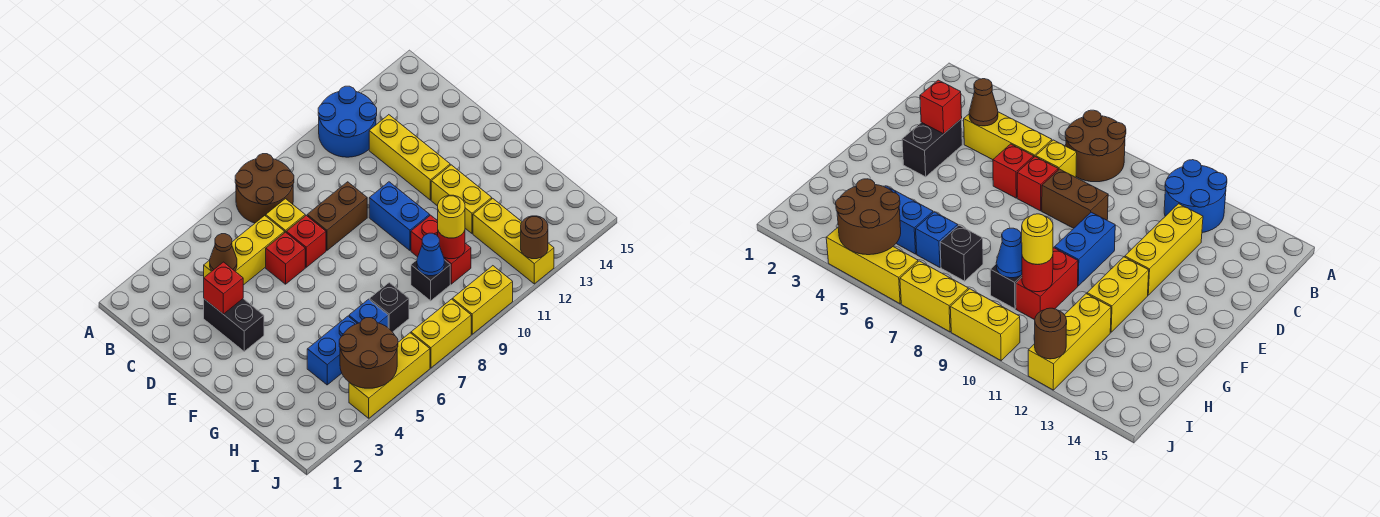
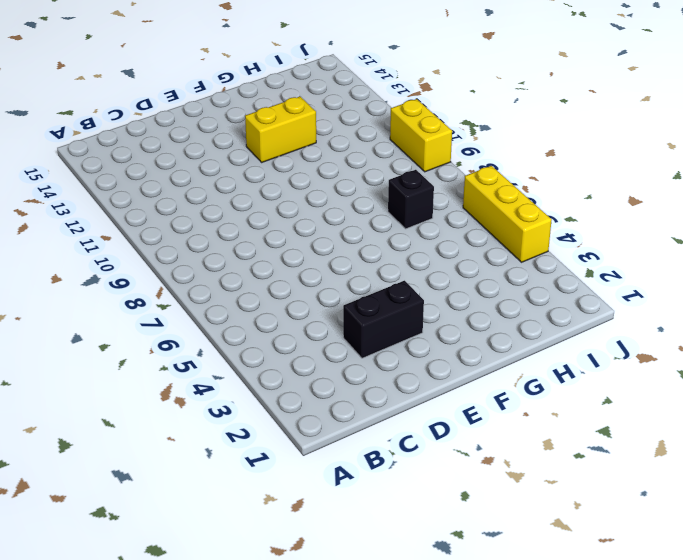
none -> brown round brick A7:B8 level 1
none -> blue round brick A11:B12 level 1
none -> yellow brick C4:C6 level 1

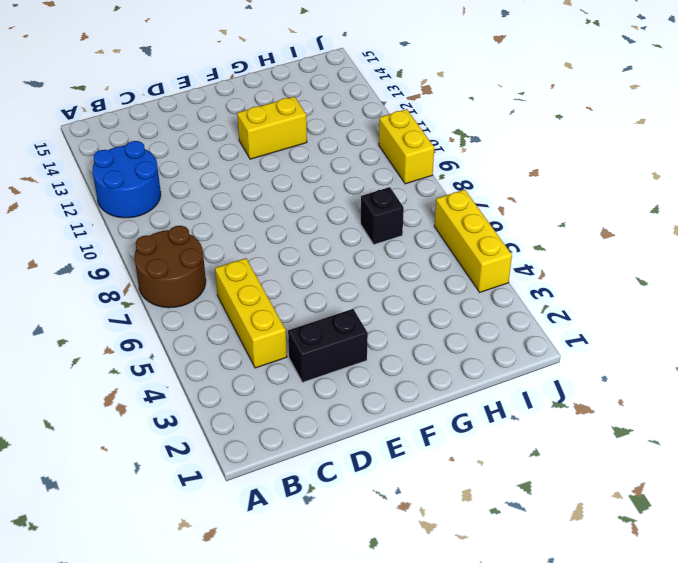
none -> yellow brick C7 level 1
none -> yellow brick C12:E12 level 1
none -> red brick D6 level 1

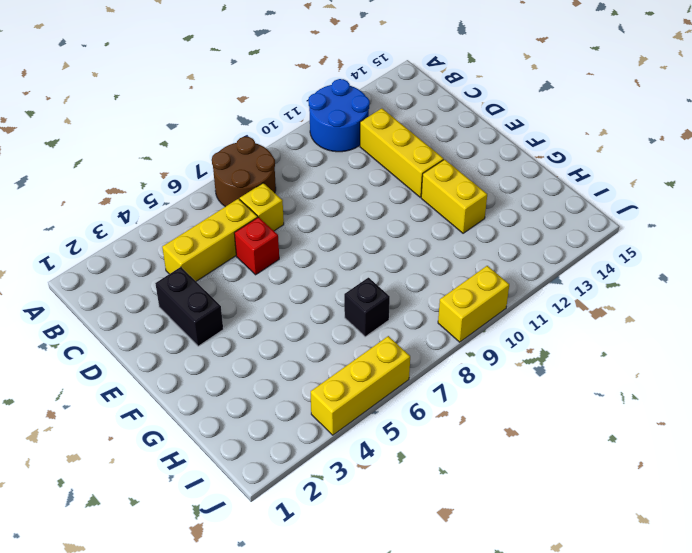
none -> red brick D7 level 1
none -> brown brick D8:D9 level 1
none -> blue brick E10:F10 level 1

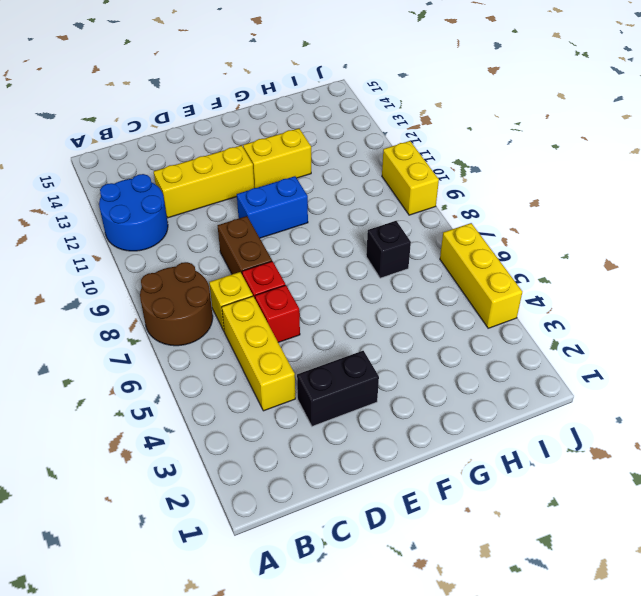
none -> red brick G10:H10 level 1
none -> blue brick H4:H5 level 1
none -> blue brick H6 level 1

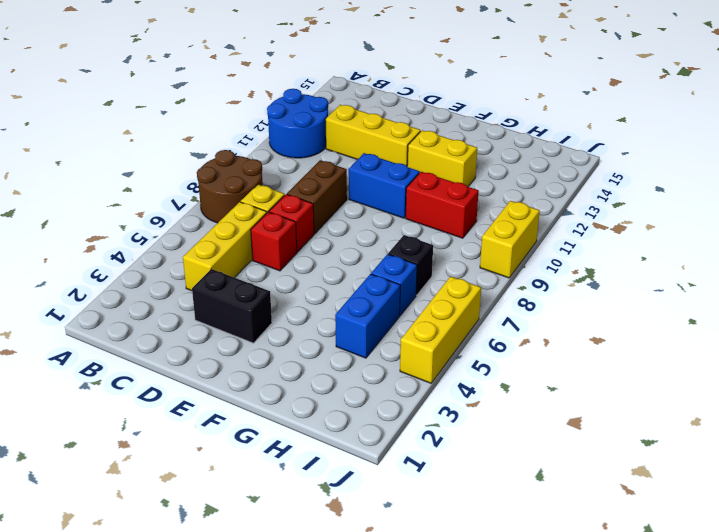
none -> black brick H9 level 1
none -> yellow brick H12:J12 level 1
none -> yellow brick J7:J8 level 1

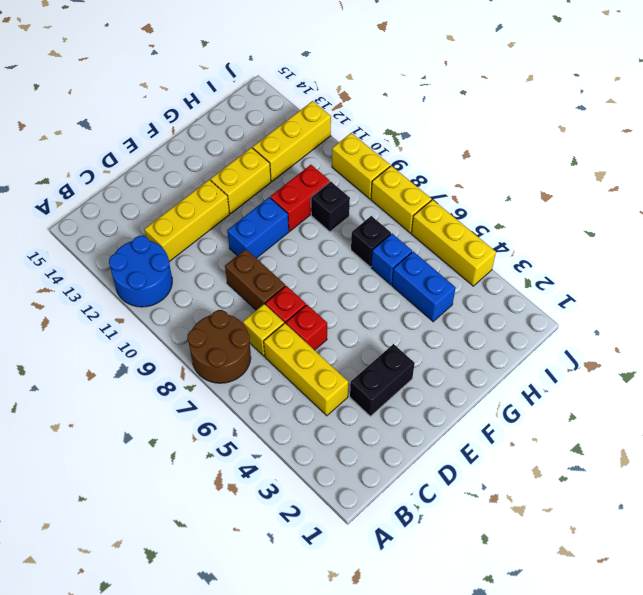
none -> brown cone C4 level 2
none -> red brick D3 level 2
none -> blue cone H9 level 2

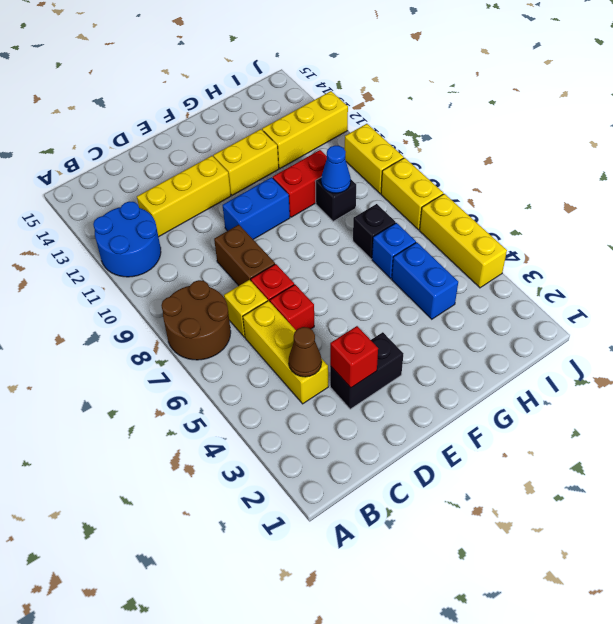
none -> red round brick H10 level 2
none -> brown round brick I4:J5 level 2
none -> brown round brick J12 level 2

